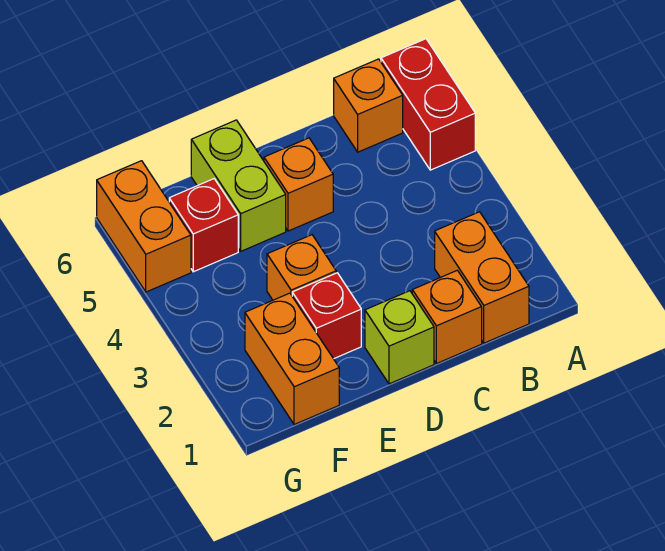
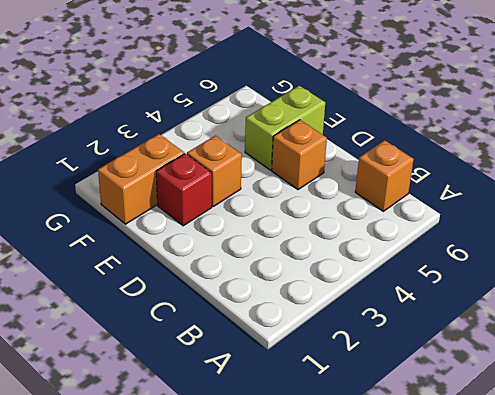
none -> red brick A5:A6 level 1
none -> orange brick B1:B2 level 1
none -> orange brick C1 level 1

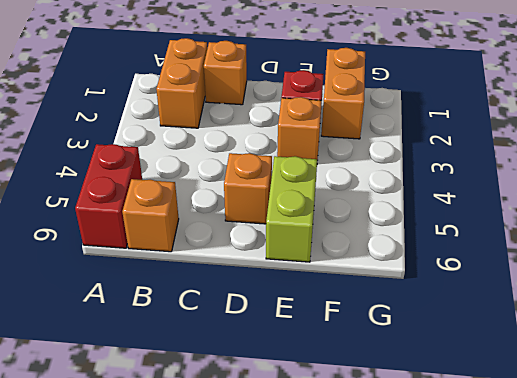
none -> lime brick D1 level 1
none -> red brick F5 level 1
none -> orange brick G5:G6 level 1

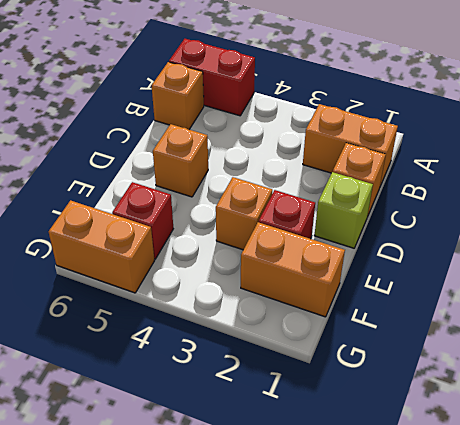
none -> lime brick E5:E6 level 1

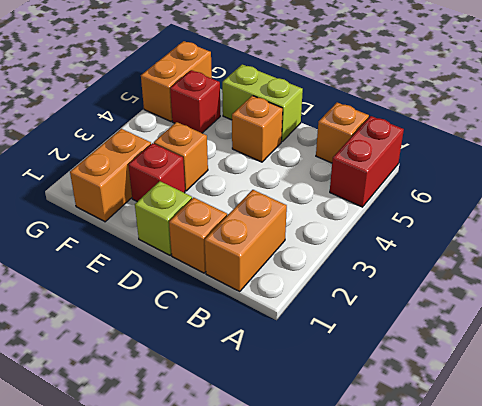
lime brick D6:E6 level 1 -> lime brick E5:E6 level 1

